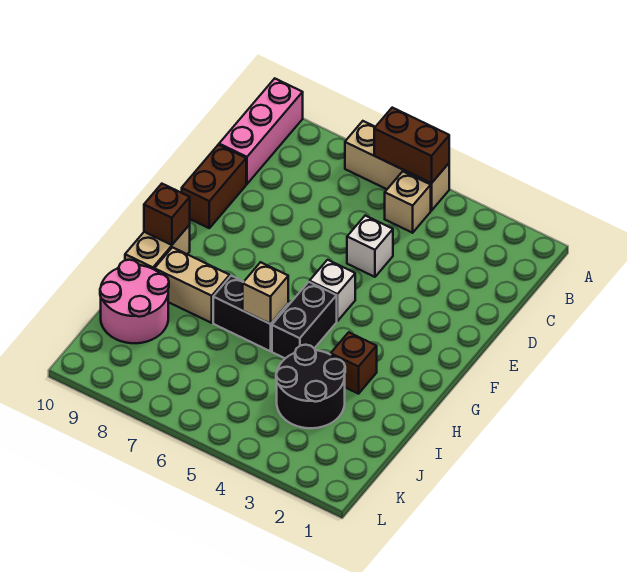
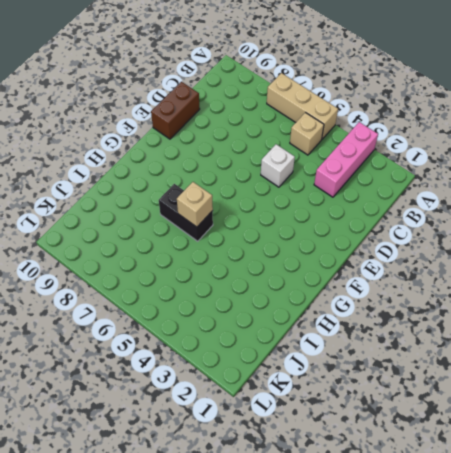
pink brick A3:C3 level 1 -> pink brick A10:C10 level 1
none -> white brick F5 level 1
none -> black brick G5:H5 level 1
none -> tan brick G10:H10 level 1

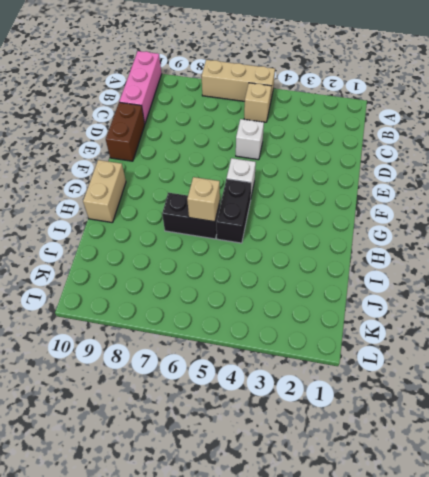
none -> brown brick H3 level 1
none -> tan brick H8:H9 level 1
none -> black round brick I3:J4 level 1

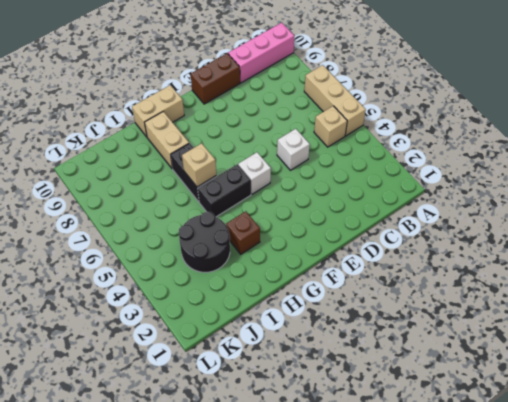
none -> pink round brick I9:J10 level 1
none -> brown brick A5:A6 level 2
none -> brown brick G10 level 2

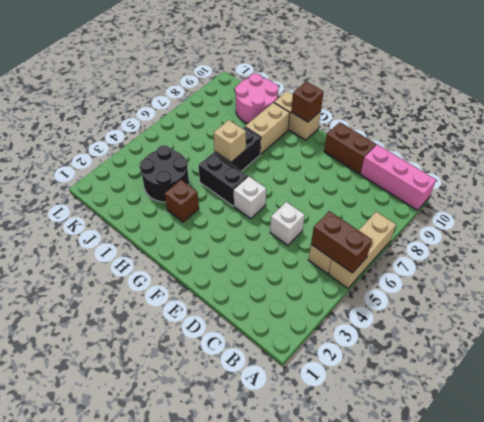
brown brick A5:B5 level 2 -> brown brick A5:A6 level 2

